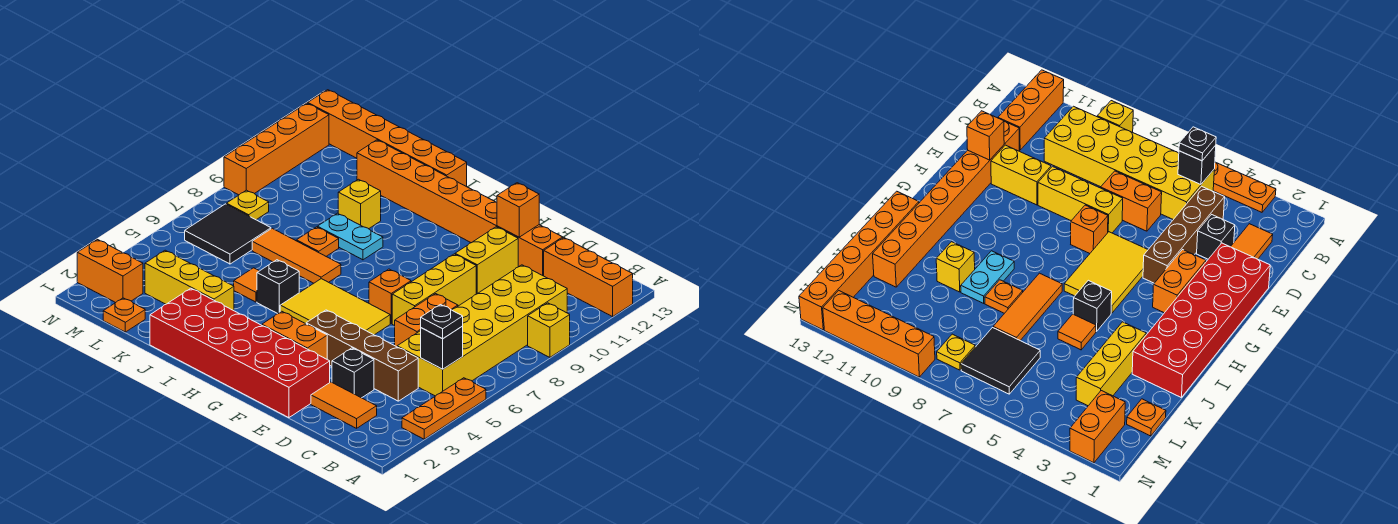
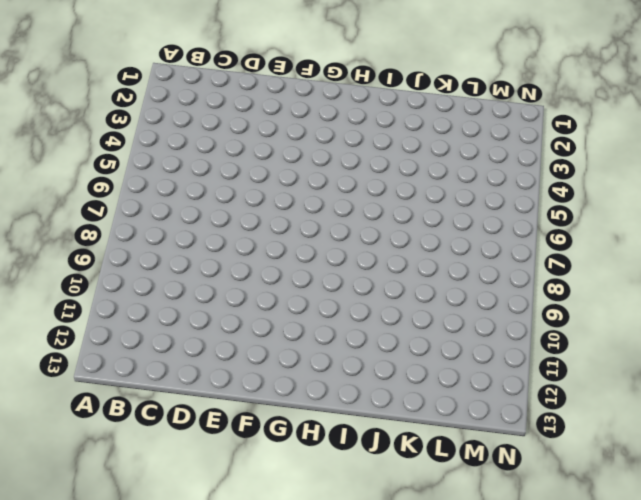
none -> orange plate A3:A5 level 1
none -> yellow brick A9 level 1
none -> orange brick A12:C12 level 1
none -> yellow brick B5:C10 level 1

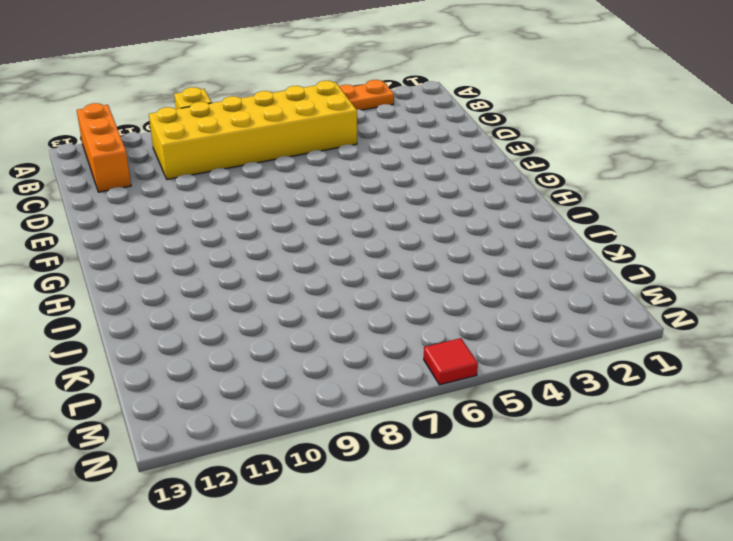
red tile N6 level 1 -> none
none -> orange tile C2:D2 level 1
none -> brown brick C4:F4 level 1
none -> black brick D3 level 1
none -> orange brick D6:D7 level 1

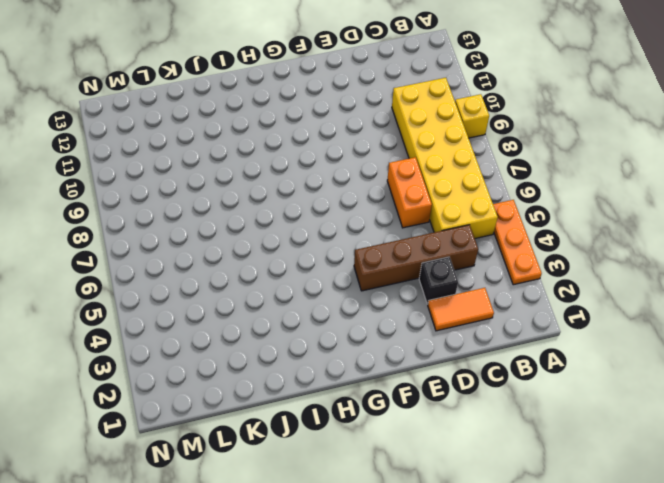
none -> orange brick A12:C12 level 1
none -> orange brick D12:K12 level 1
none -> red brick E1:J2 level 1
none -> yellow brick E7:E9 level 1

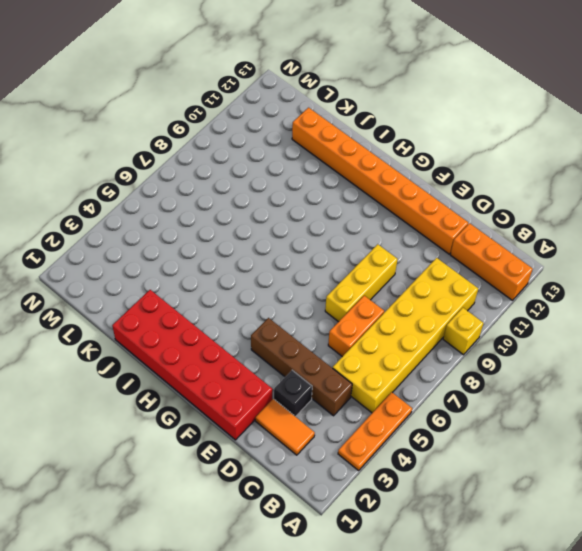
none -> yellow brick E10:E11 level 1
none -> orange brick F3:G3 level 1
none -> yellow tile F5:H6 level 1
none -> orange brick F7 level 1

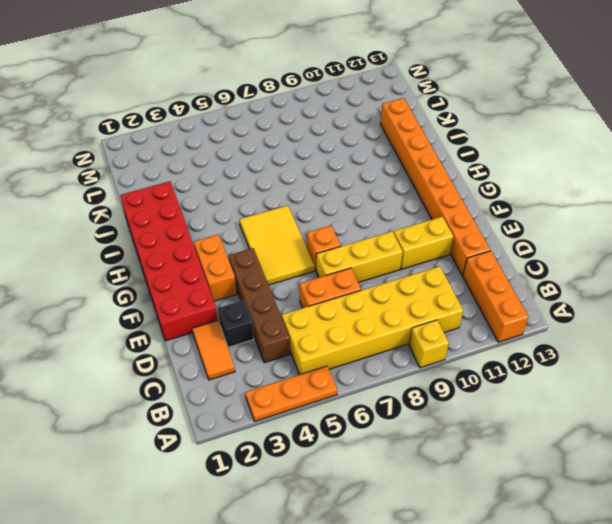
none -> black brick I5 level 1
none -> orange tile I7:K7 level 1
none -> cyan plate I9:J9 level 1
none -> orange brick I13:N13 level 1

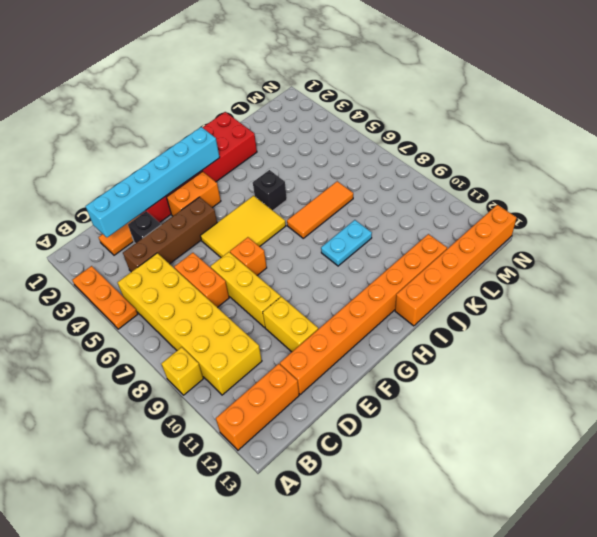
cyan brick C2:H2 level 2 -> none
none -> yellow brick J3:L3 level 1
none -> orange tile J5 level 1
none -> orange plate J8 level 1
none -> yellow brick J10 level 1

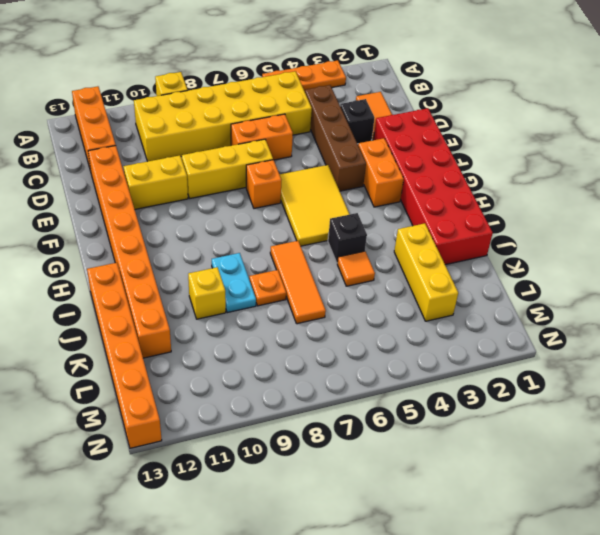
none -> orange plate L1 level 1
none -> black tile L6:M7 level 1
none -> orange brick M2:N2 level 1
none -> yellow plate M8 level 1

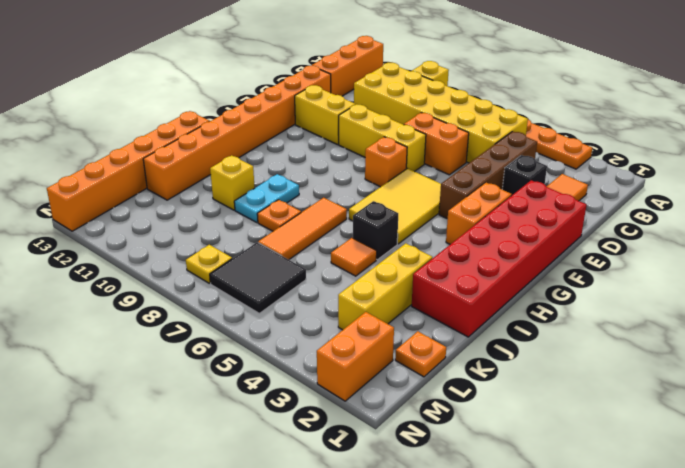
none -> orange brick N9:N12 level 1
none -> black brick B5 level 2
none -> orange brick E12 level 2
none -> black plate B5 level 3

